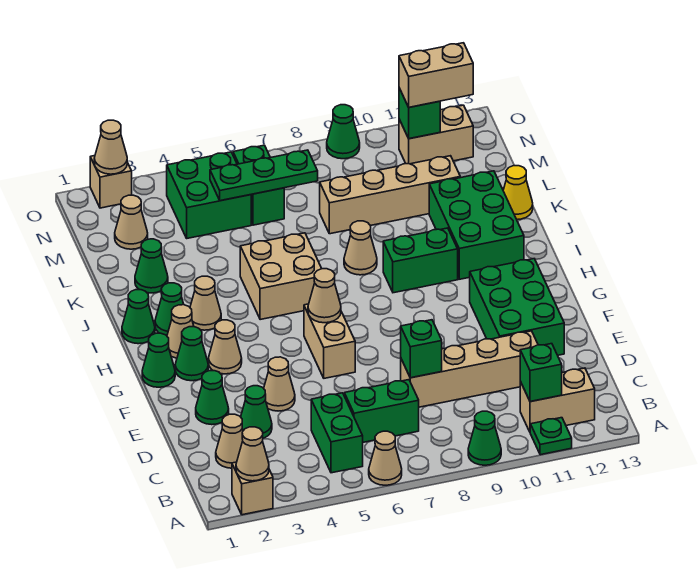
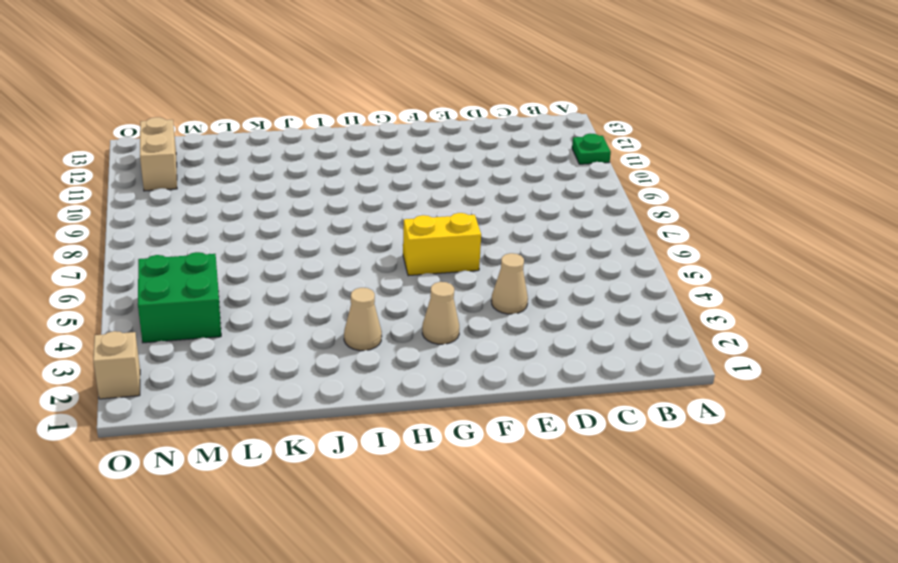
yellow brick F6:G6 level 1 -> tan brick F6:G6 level 1
none -> tan brick A2 level 1
none -> tan cone A6 level 1
none -> green cone A9 level 1
none -> green brick B5:C5 level 1

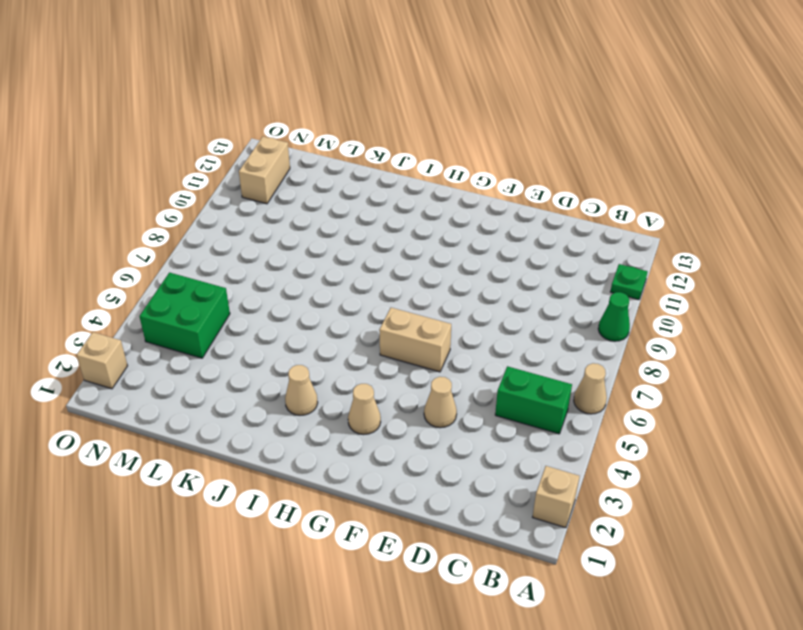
none -> tan brick B11:B12 level 1
none -> tan cone C2 level 1
none -> green brick C6:C7 level 1
none -> green cone D3 level 1

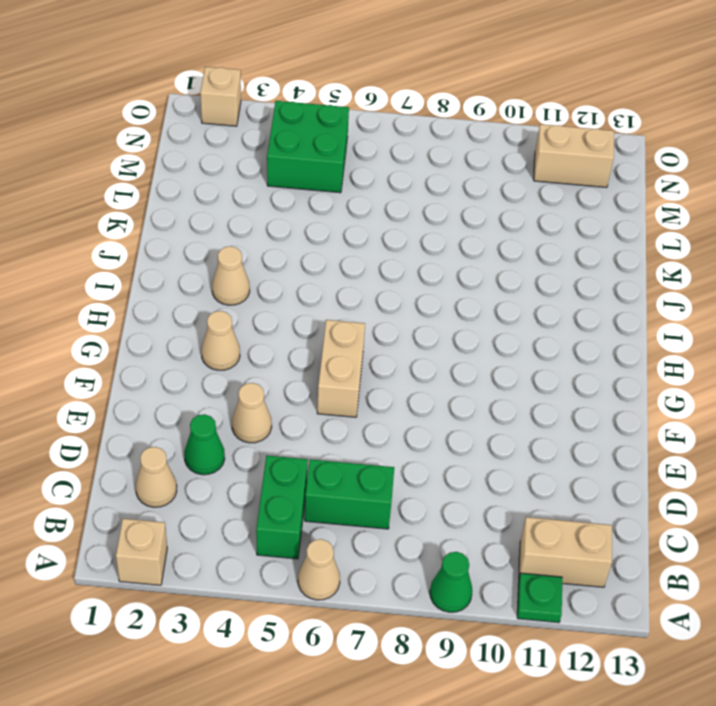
none -> tan brick D8:D11 level 1
none -> green cone E2 level 1
none -> green brick E11:G12 level 1
none -> green cone G1 level 1

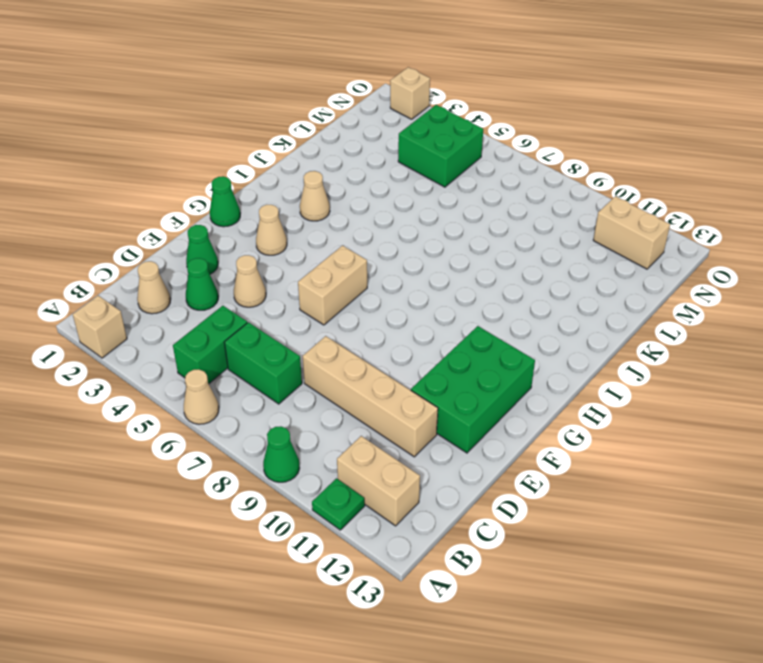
none -> green cone G2 level 1
none -> tan cone H2 level 1
none -> green cone I1 level 1
none -> green cone I2 level 1

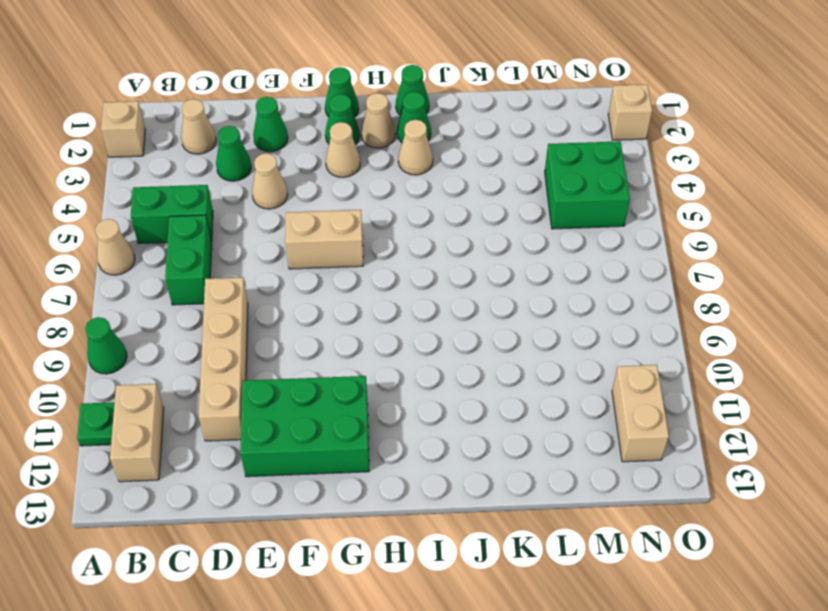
none -> tan brick I5:J6 level 1
none -> green brick I9:I10 level 1
none -> green brick I11:K12 level 1
none -> tan cone J8 level 1

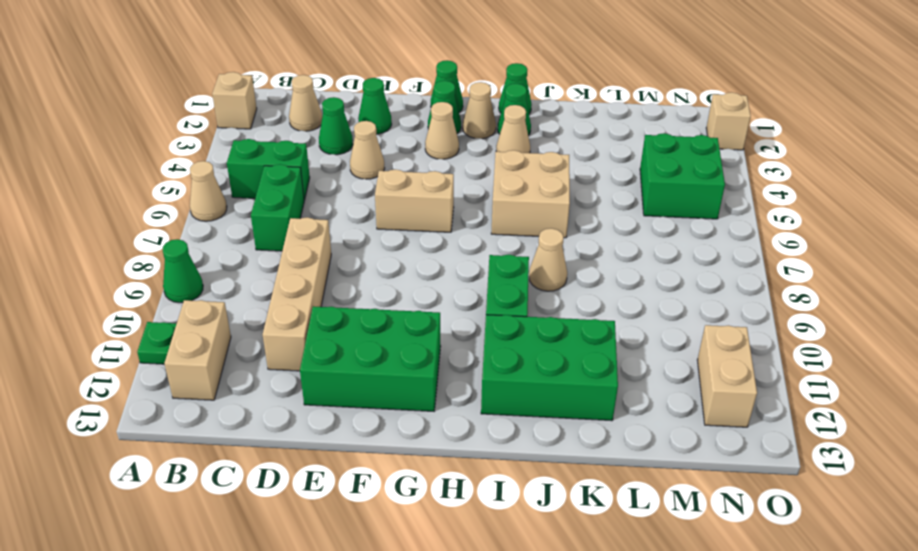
none -> green cone K2 level 1
none -> yellow cone K13 level 1
none -> tan brick L8:L11 level 1
none -> tan cone M2 level 1

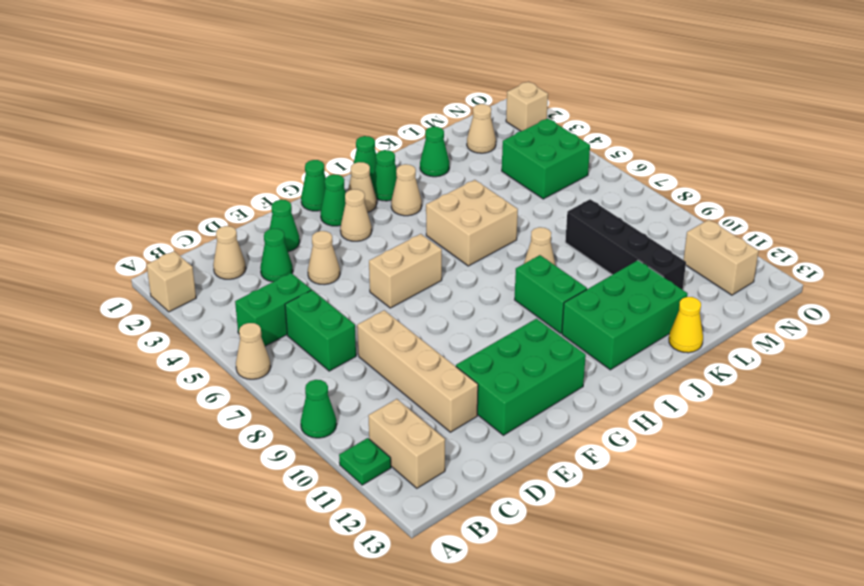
black brick L8:L11 level 1 -> tan brick L8:L11 level 1
none -> green brick M6:N6 level 1
none -> green cone O9 level 1
none -> tan cone A2 level 2
none -> green brick B11 level 2

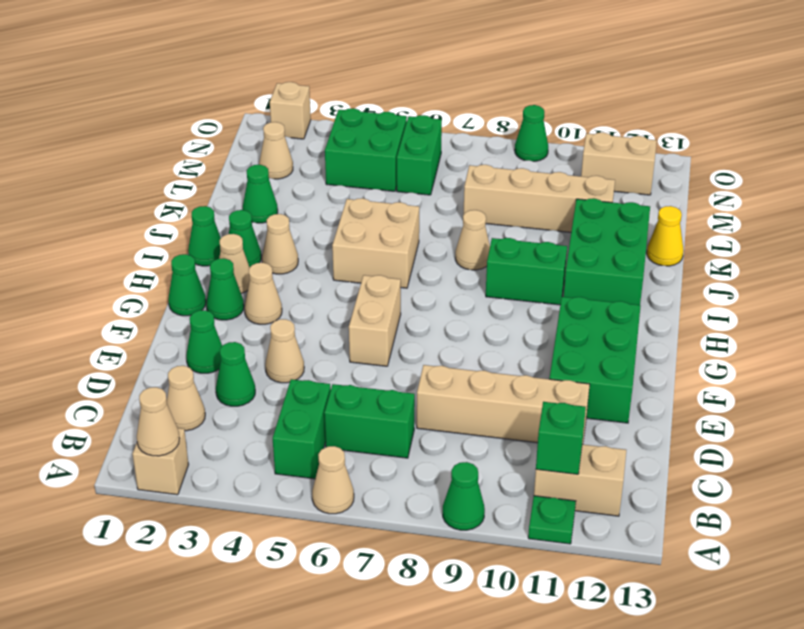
none -> green brick D8 level 2
none -> tan cone G6 level 2
none -> green plate M5:M7 level 2
none -> green brick N11 level 2

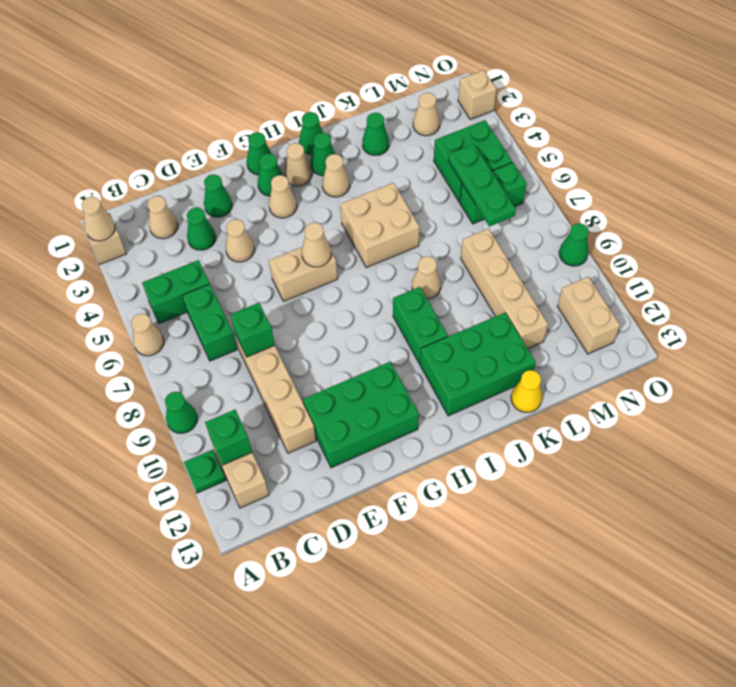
none -> green brick N11 level 2
none -> tan cone O2 level 2
none -> tan brick N11:N12 level 3

